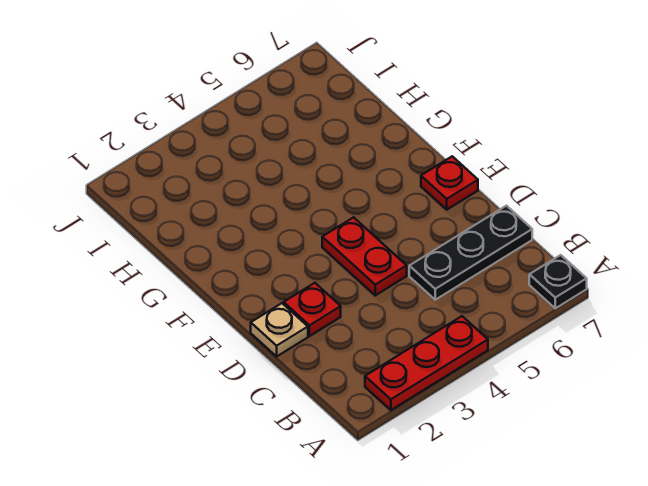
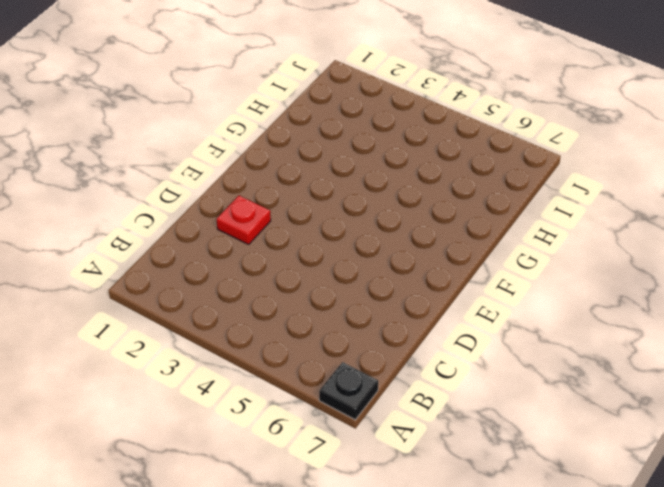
none -> red plate A2:A4 level 1
none -> black plate C5:C7 level 1

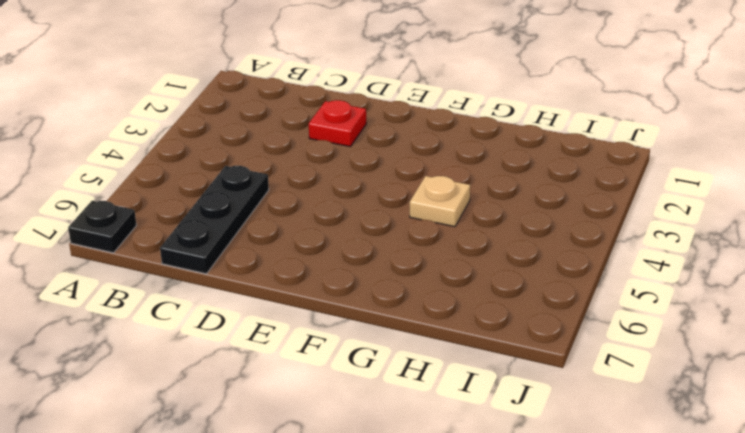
tan plate G4 level 1 -> tan plate D1 level 1
none -> red plate A2:A4 level 1
none -> red plate D4:E4 level 1

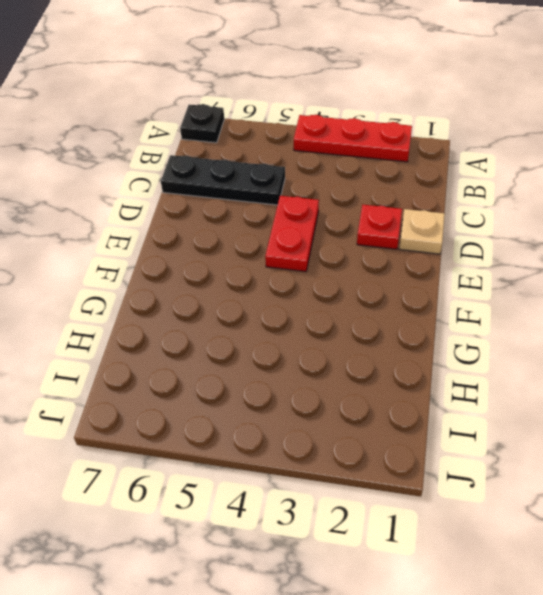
none -> red plate E7 level 1

